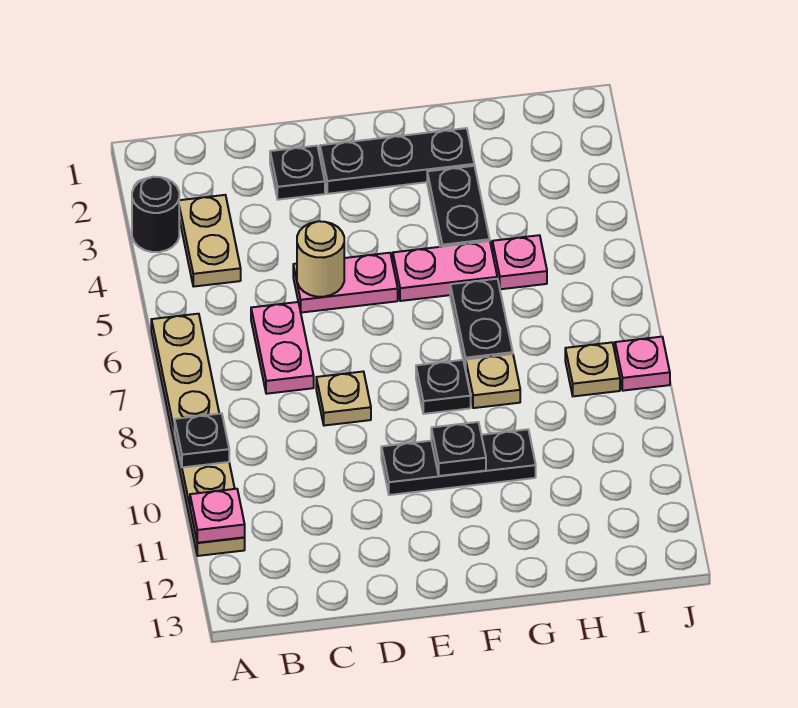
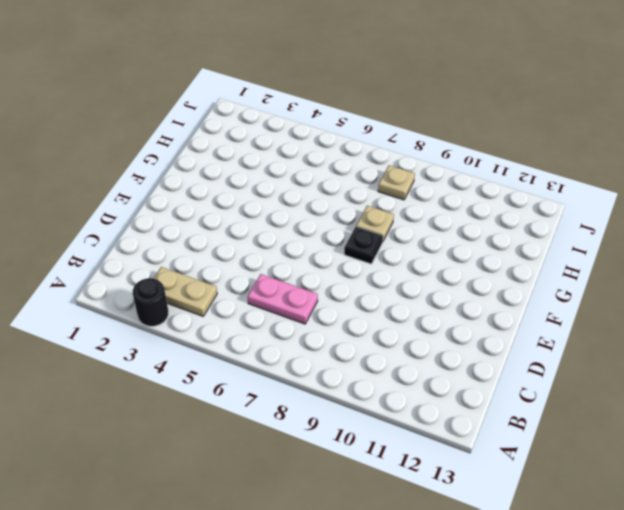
none -> tan plate A6:A11 level 1
none -> black plate D2 level 1
none -> pink plate D5:E5 level 1

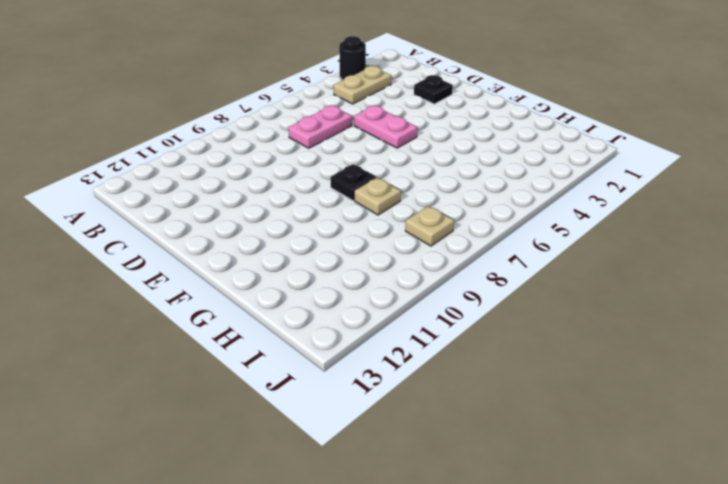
none -> tan plate A6:A11 level 1
none -> tan plate D8 level 1
none -> black plate E2:G2 level 1

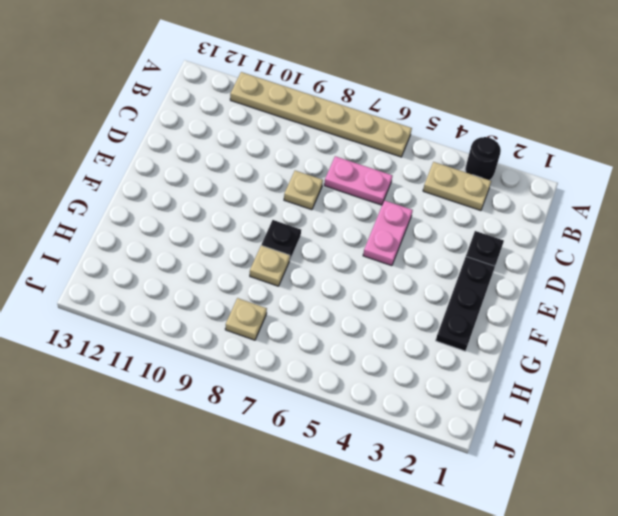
none -> black plate E10:G10 level 1
none -> pink plate F5:G5 level 1
none -> black plate G3:G4 level 1

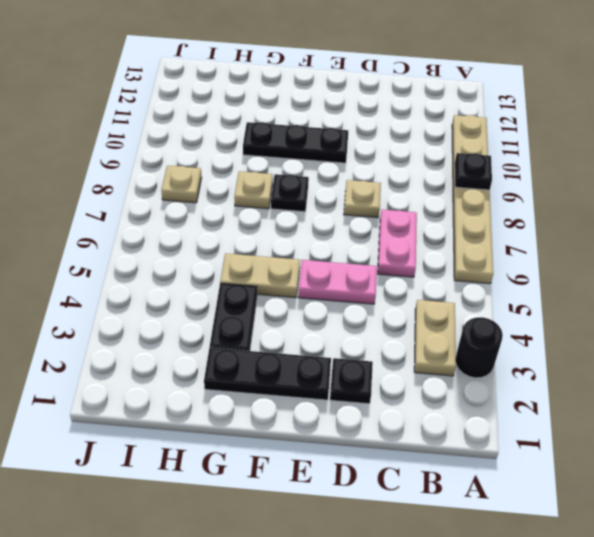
tan plate F5:G5 level 1 -> pink plate F5:G5 level 1
none -> black plate G6:G7 level 1
none -> pink plate H5 level 1
none -> pink plate J8 level 1

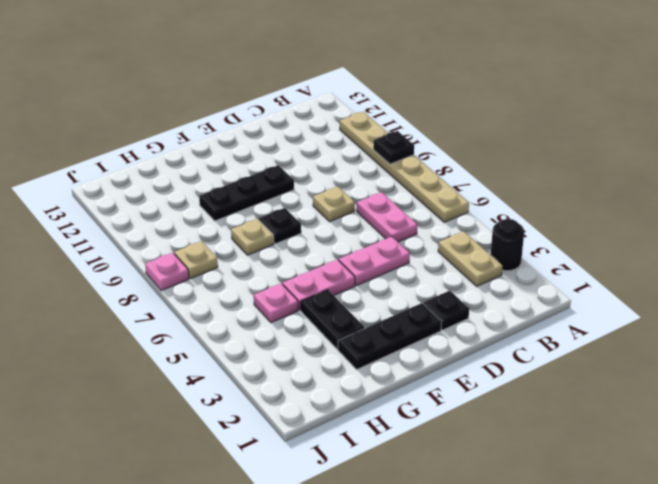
none -> black plate G6:G7 level 1
none -> pink plate A11 level 2
none -> tan round brick D5 level 2

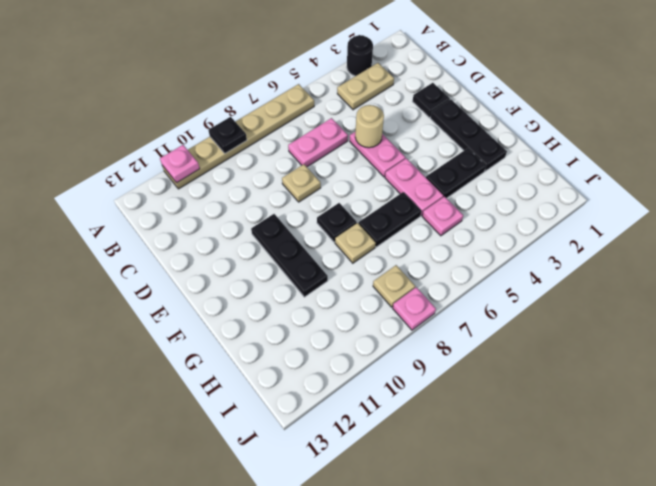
none -> black plate F10 level 2

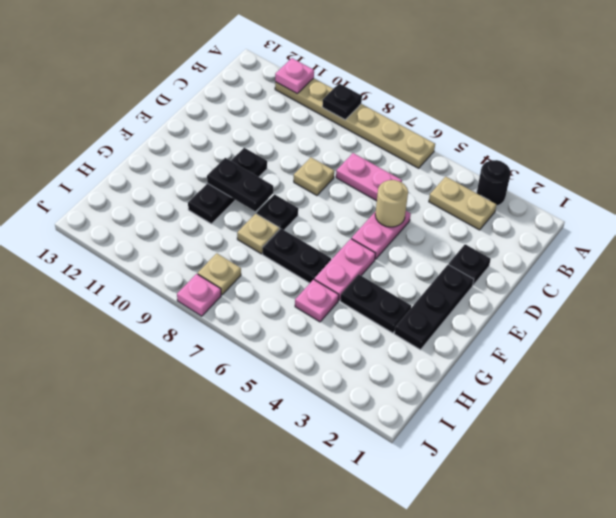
black plate F9:F10 level 2 -> black plate F10 level 2

